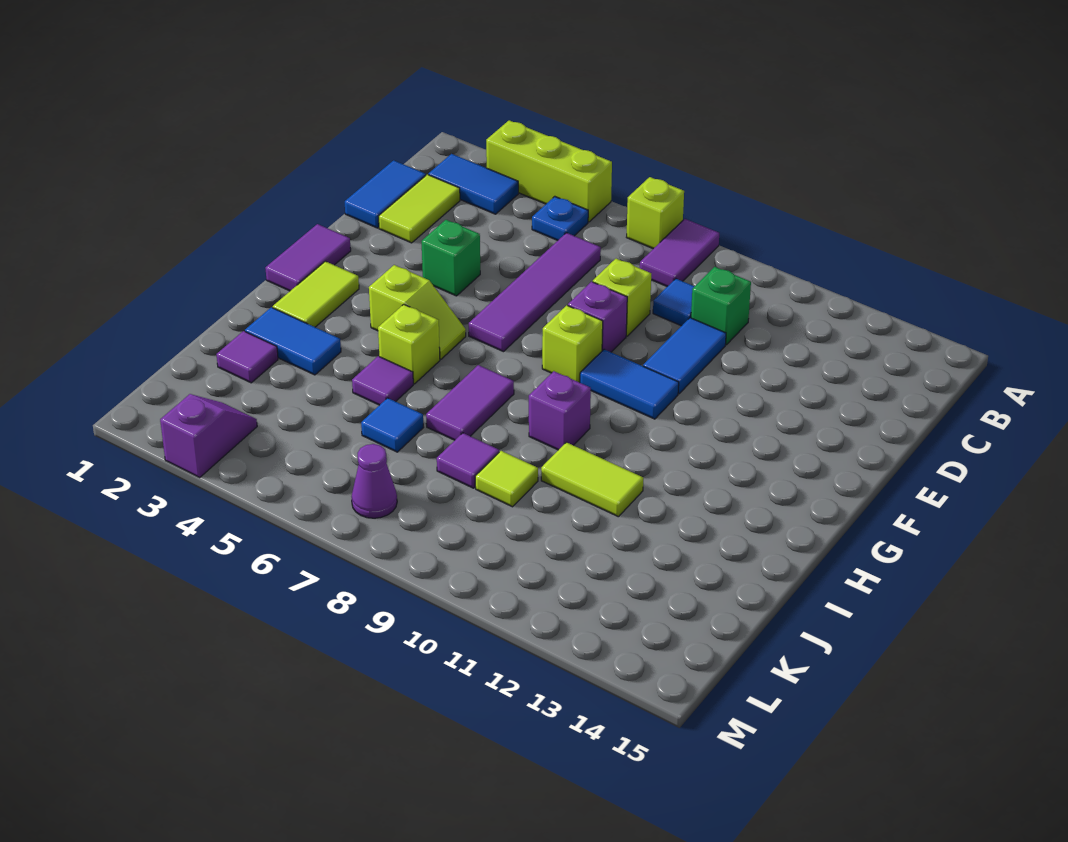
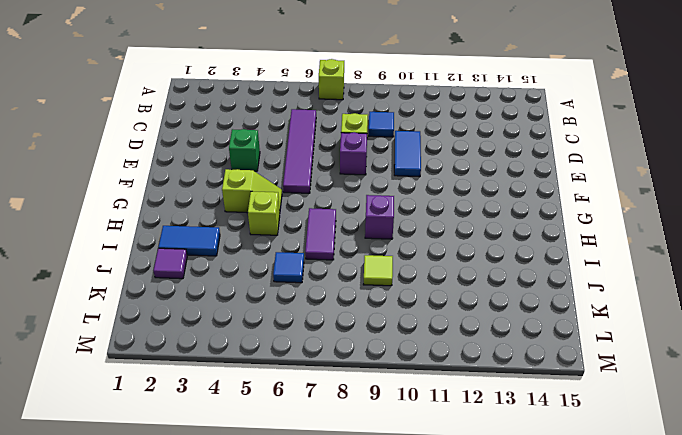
none -> lime brick A3:A5 level 1
none -> purple tile A8:B8 level 1
none -> blue tile B2:B3 level 1
none -> blue plate B5 level 1

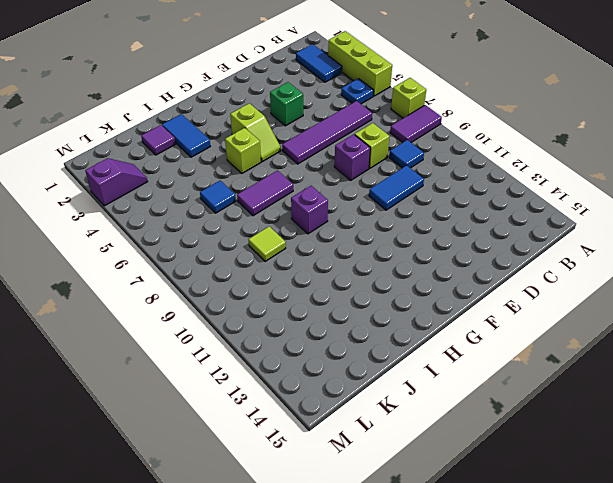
none -> blue tile C1:D1 level 1
none -> lime tile C2:D2 level 1
none -> green brick C10 level 1
none -> purple tile F1:G1 level 1

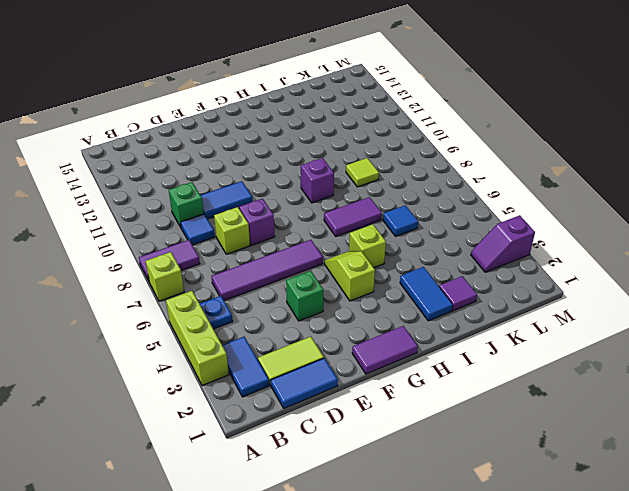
none -> lime brick F8 level 1
none -> blue tile F9:F10 level 1
none -> lime tile G2:H2 level 1
none -> purple tile I5 level 1

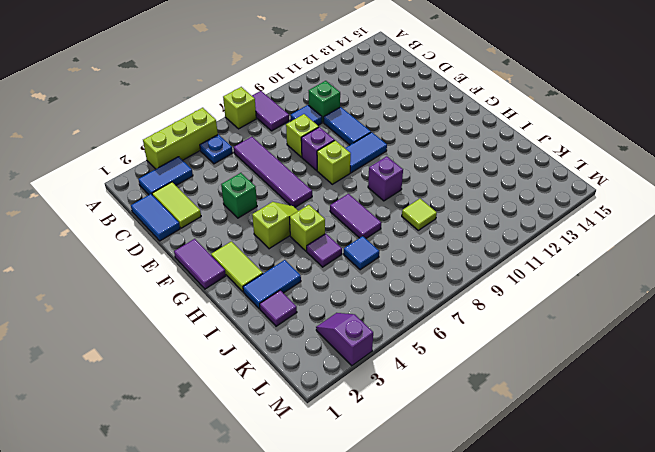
none -> lime tile I10:I11 level 1
none -> purple tile J8 level 1
none -> purple cone L7 level 1

